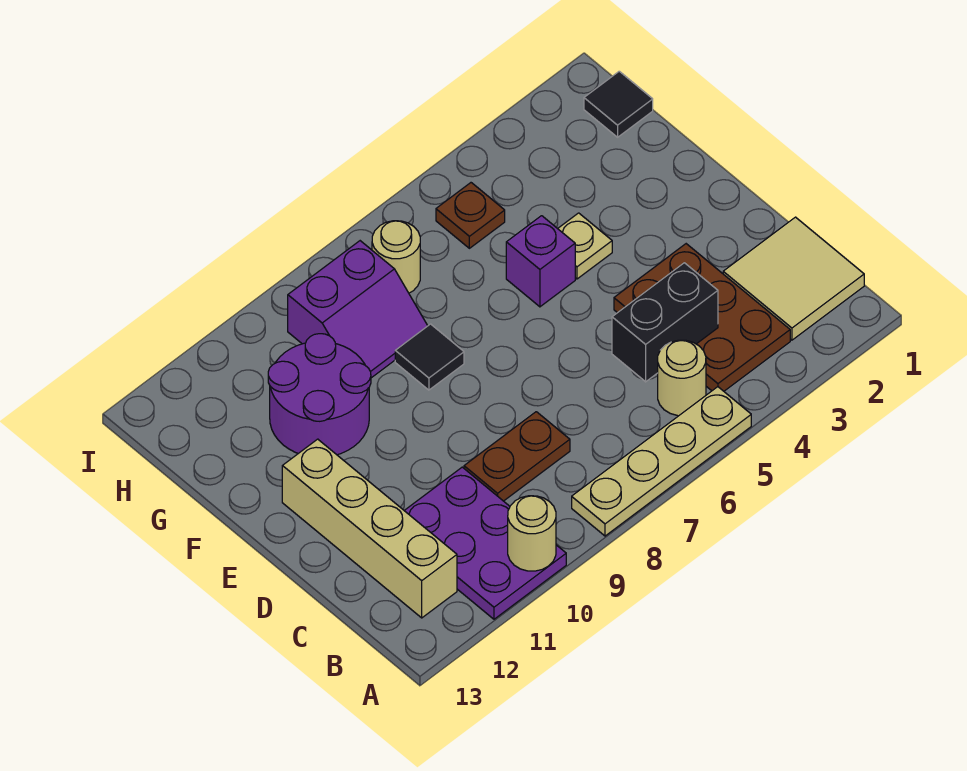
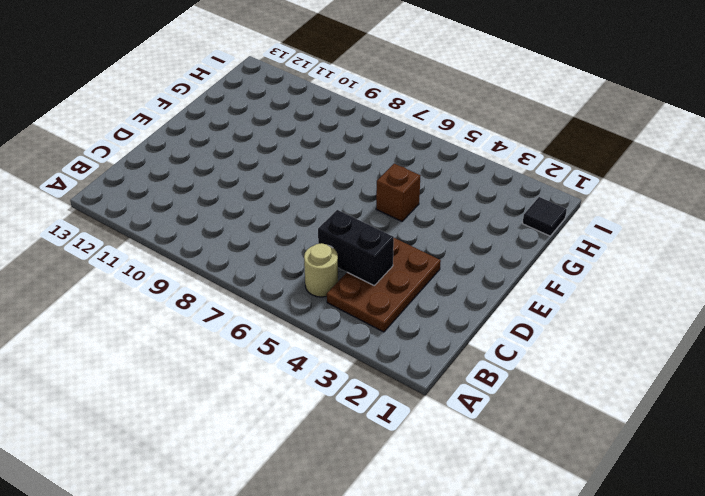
brown brick F5 level 1 -> purple brick F5 level 1
none -> tan plate A5:A8 level 1
none -> purple plate A10:C11 level 1
none -> tan tile B1:C2 level 1

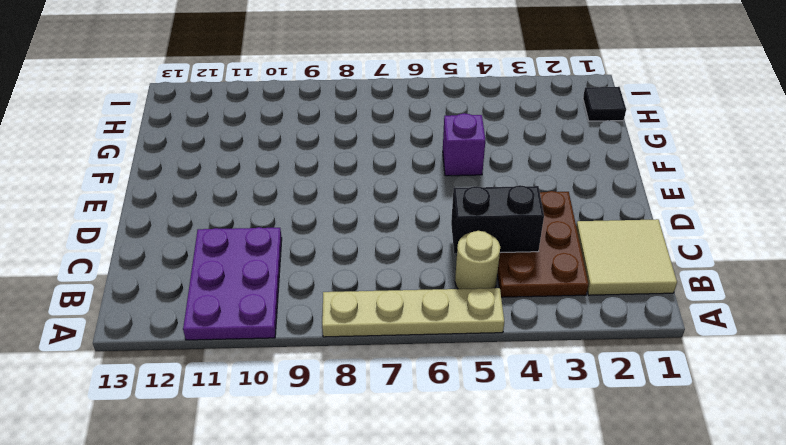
none -> tan brick B12:E12 level 1
none -> brown plate C8:C9 level 1
none -> tan plate F4 level 1

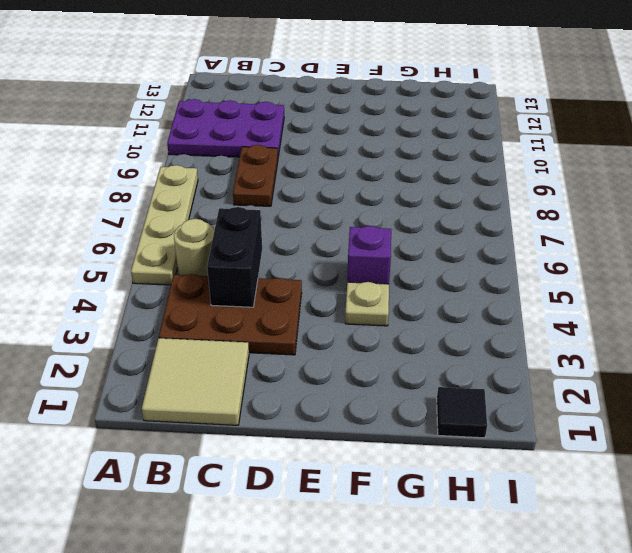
none -> tan brick B12:E12 level 1
none -> black tile F8 level 1
none -> purple round brick F10:G11 level 1

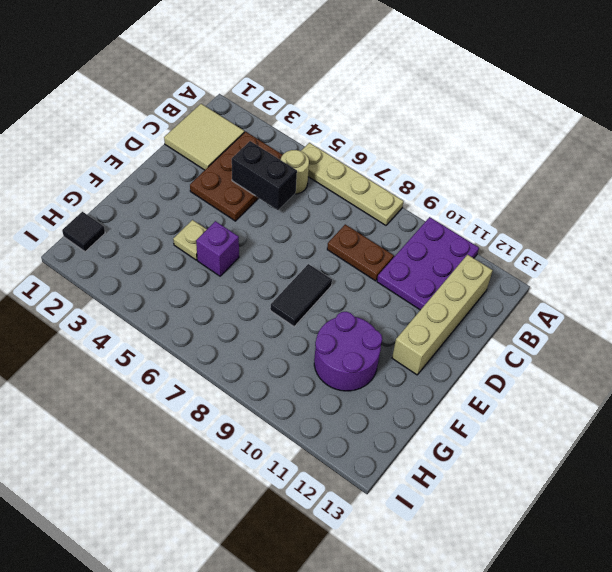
black tile E8:F8 level 1 -> black tile F8 level 1
none -> purple slope G8:H9 level 1 top H
none -> brown plate H5 level 1
none -> tan round brick H7 level 1

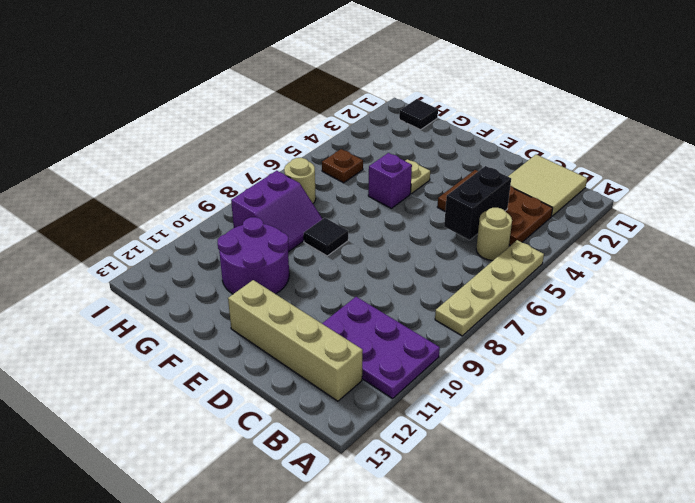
none -> brown plate C8:C9 level 1
none -> tan round brick A10 level 2

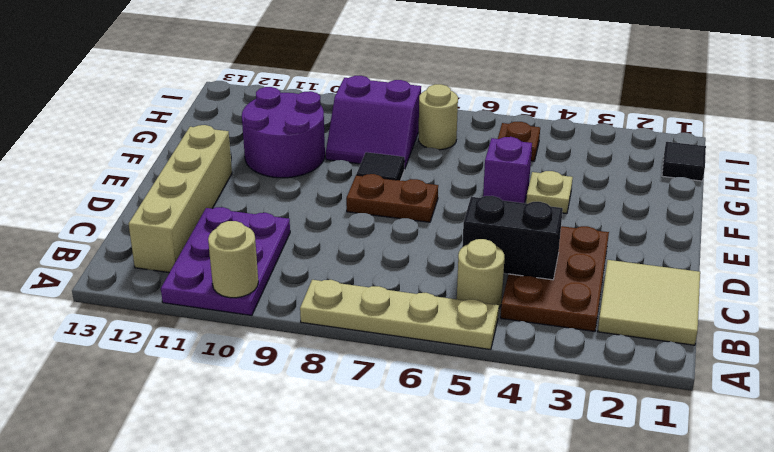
brown plate E7:E8 level 1 -> brown plate C8:C9 level 1

